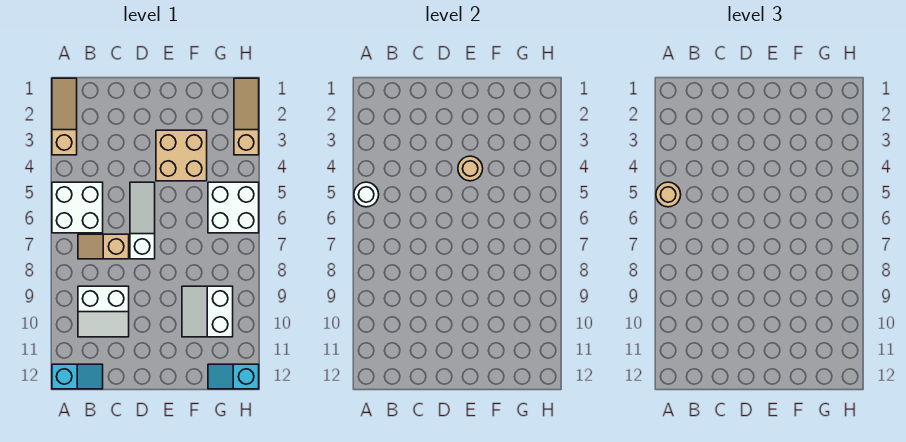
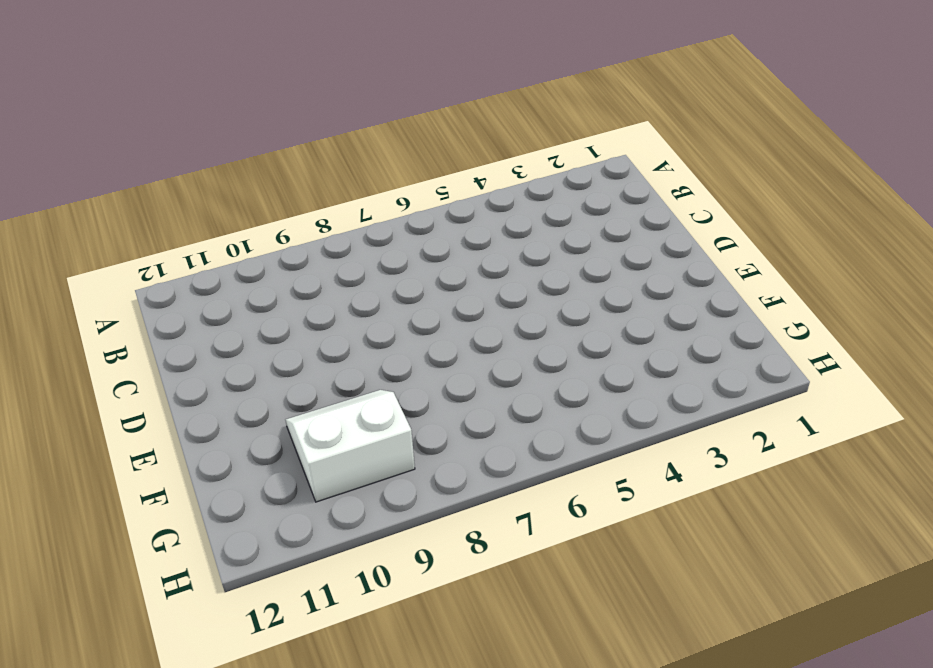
none -> tan slope A1:A3 level 1 top 3
none -> white brick A5:B6 level 1
none -> cyan slope A12:B12 level 1 top A

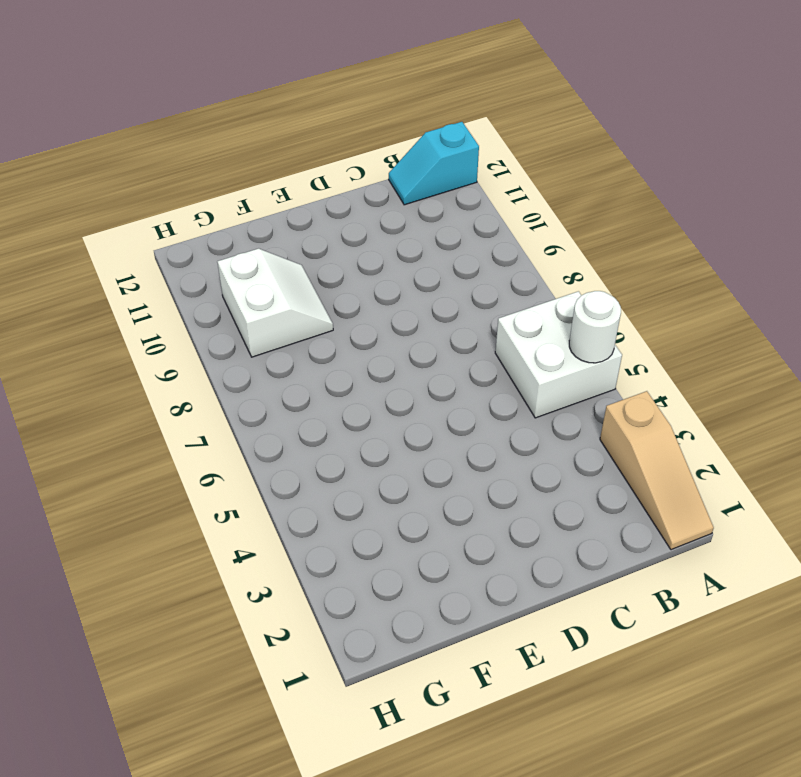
none -> tan slope B7:C7 level 1 top C
none -> white slope B9:C10 level 1 top 9
none -> white slope D5:D7 level 1 top 7

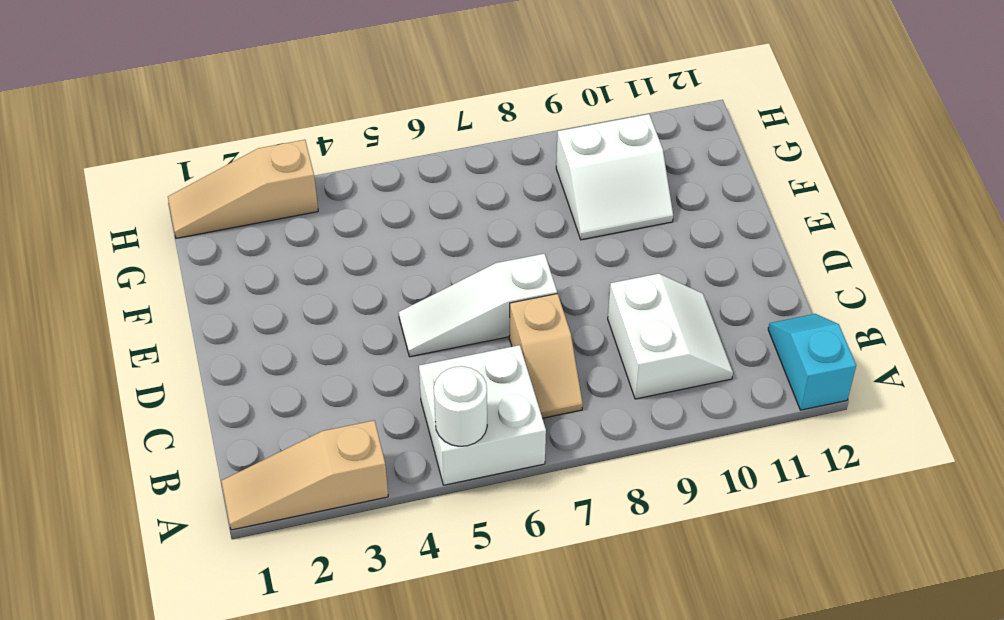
none -> tan brick E3:F4 level 1
none -> white brick G5:H6 level 1
none -> cyan slope G12:H12 level 1 top H

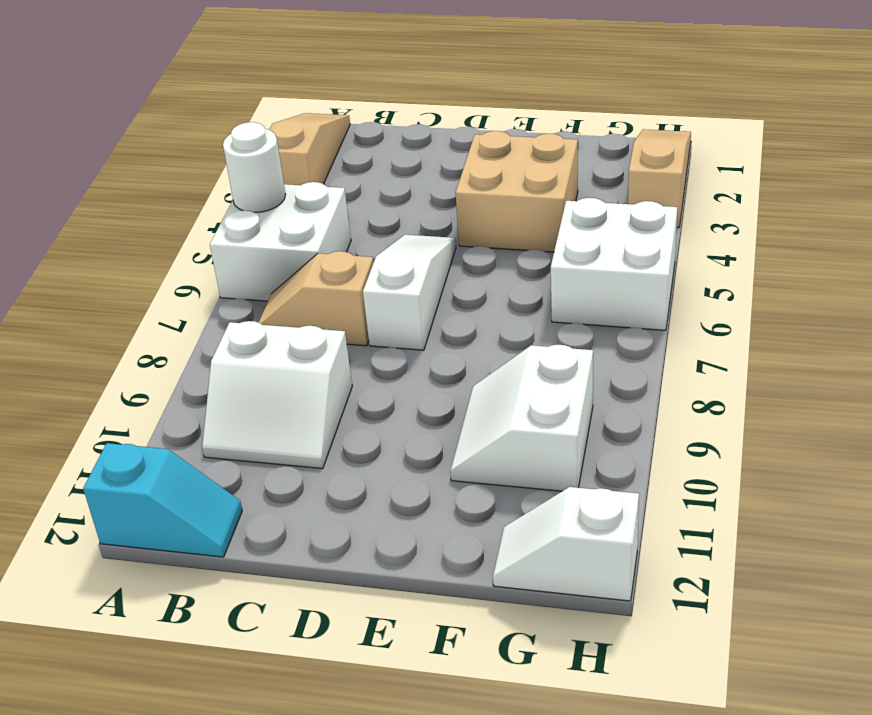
white slope G12:H12 level 1 top H -> cyan slope G12:H12 level 1 top H
none -> tan round brick E4 level 2
none -> tan round brick A5 level 3

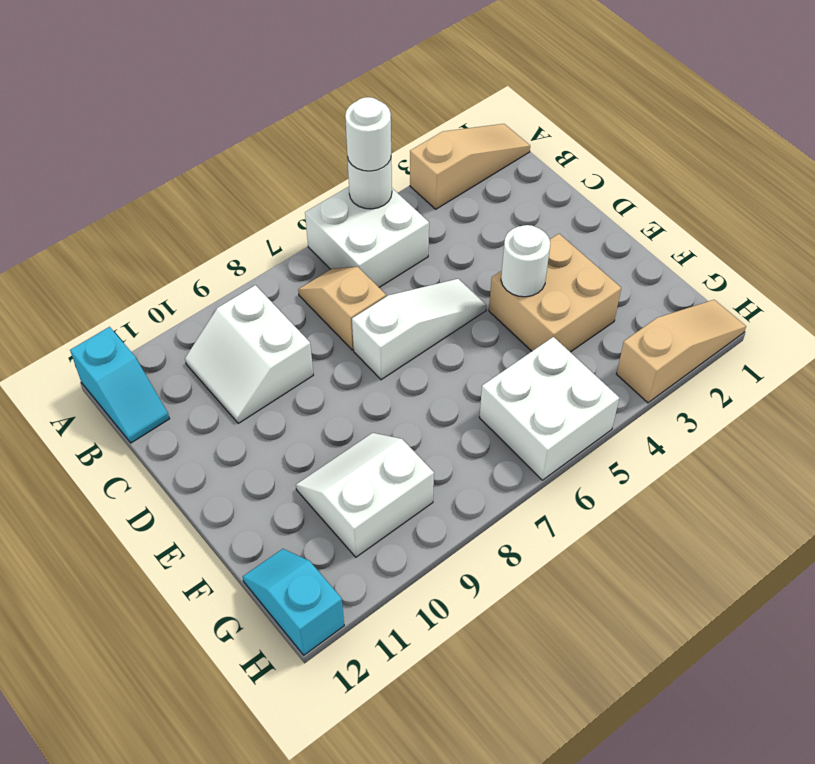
white round brick A5 level 3 -> tan round brick A5 level 3
white round brick E4 level 2 -> tan round brick E4 level 2

